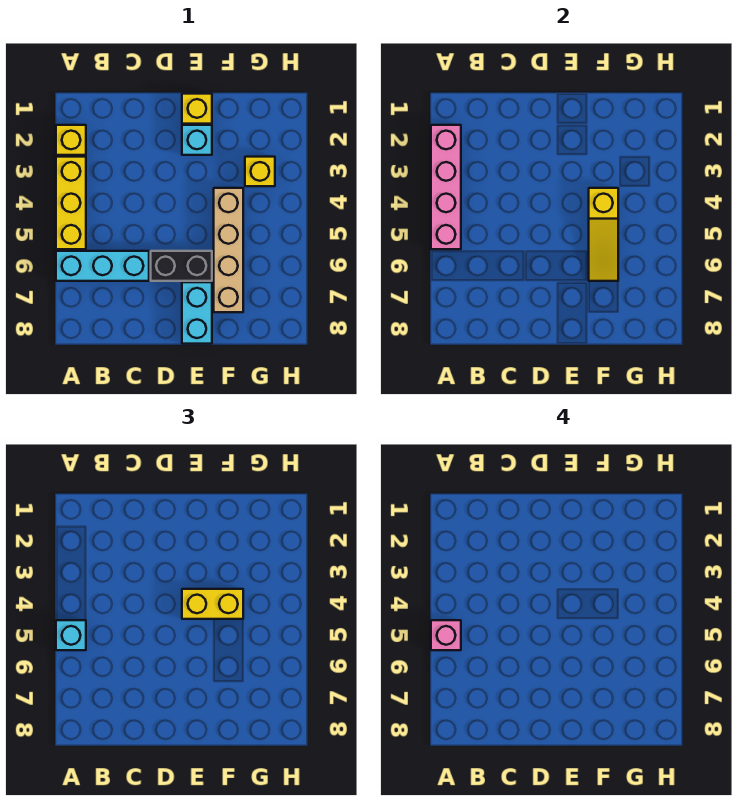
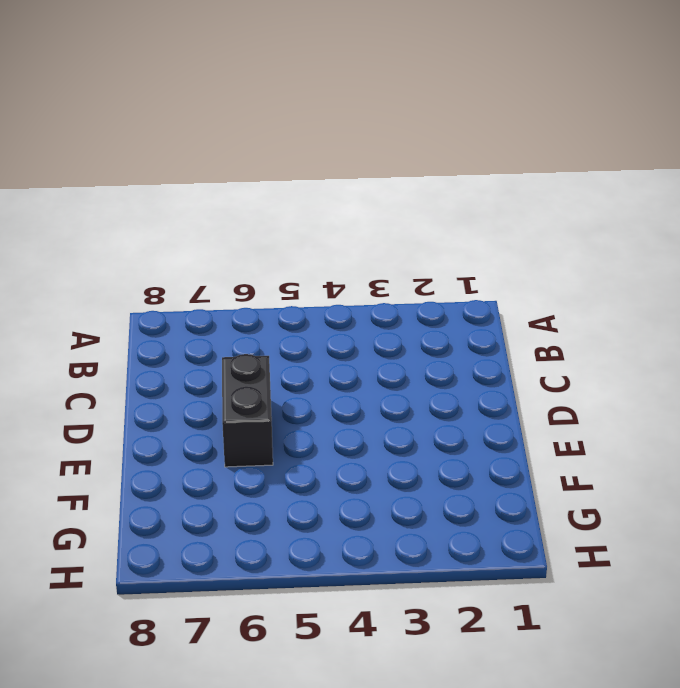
none -> yellow brick A2 level 1
none -> yellow brick A3:A5 level 1
none -> cyan brick A6:C6 level 1

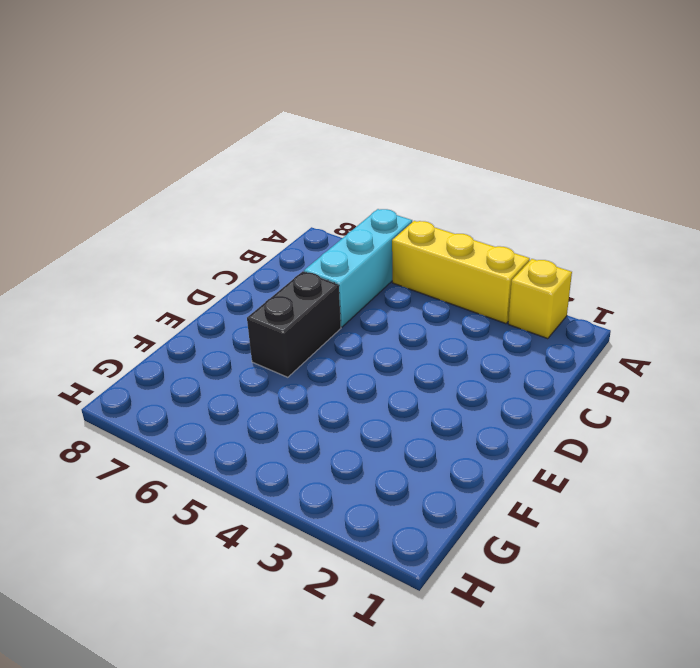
none -> yellow brick E1 level 1
none -> cyan brick E2 level 1
none -> cyan brick E7:E8 level 1

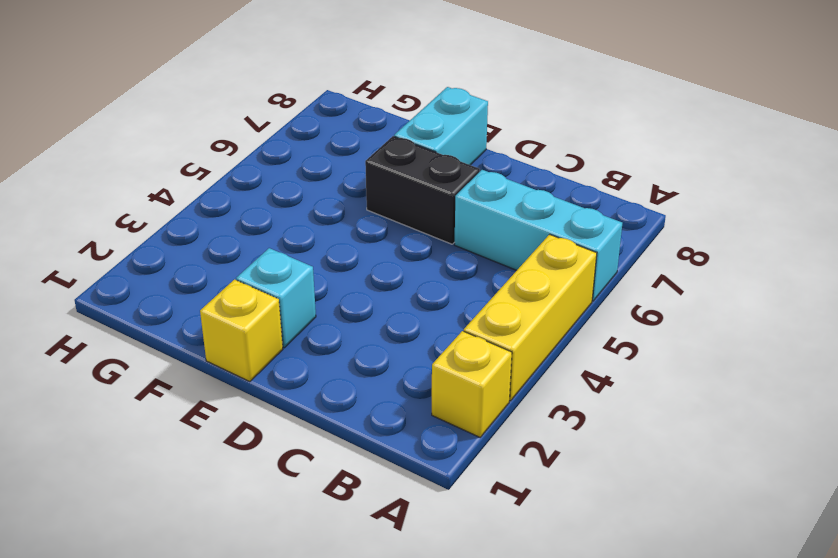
none -> tan brick F4:F7 level 1
none -> yellow brick G3 level 1
none -> pink brick A2:A5 level 2

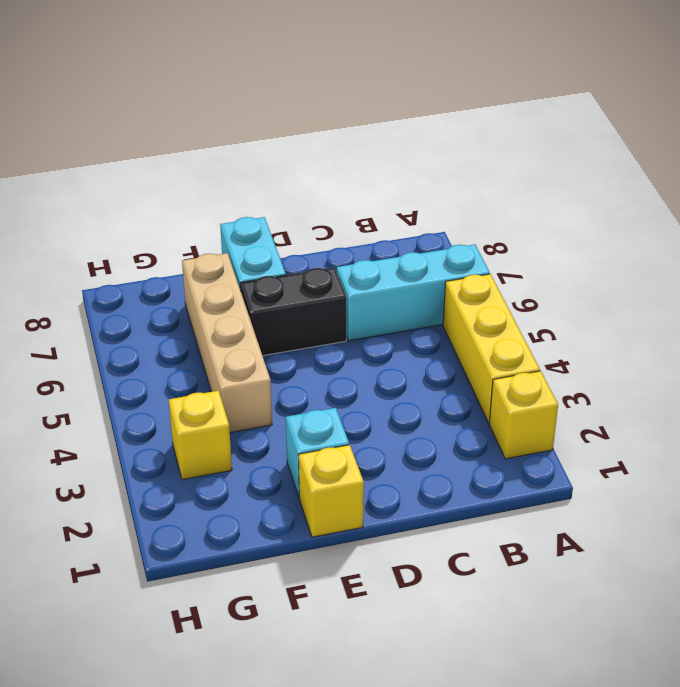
none -> pink brick A2:A5 level 2
none -> yellow slope F4:F6 level 2 top 4
none -> cyan brick A5 level 3

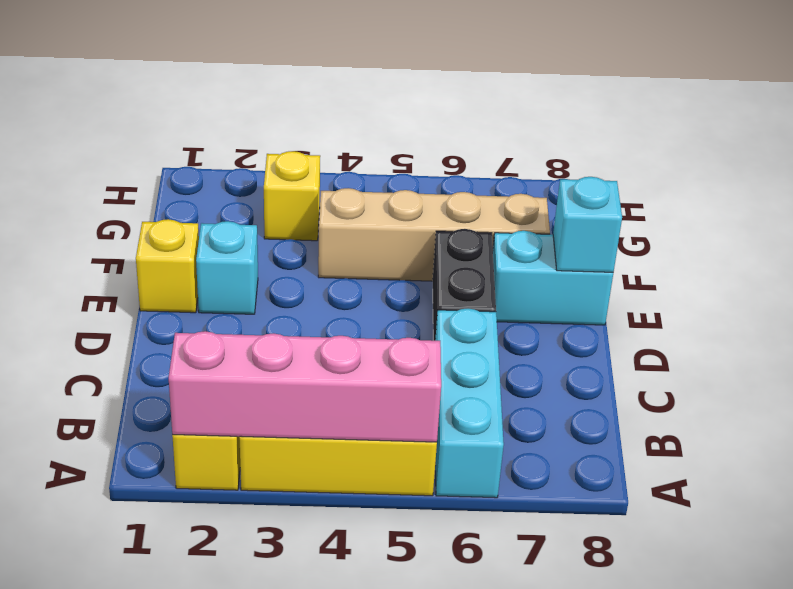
cyan brick E8 level 2 -> cyan brick A5 level 3
none -> yellow slope F4:F6 level 2 top 4
none -> yellow brick E4:F4 level 3
none -> pink brick A5 level 4

